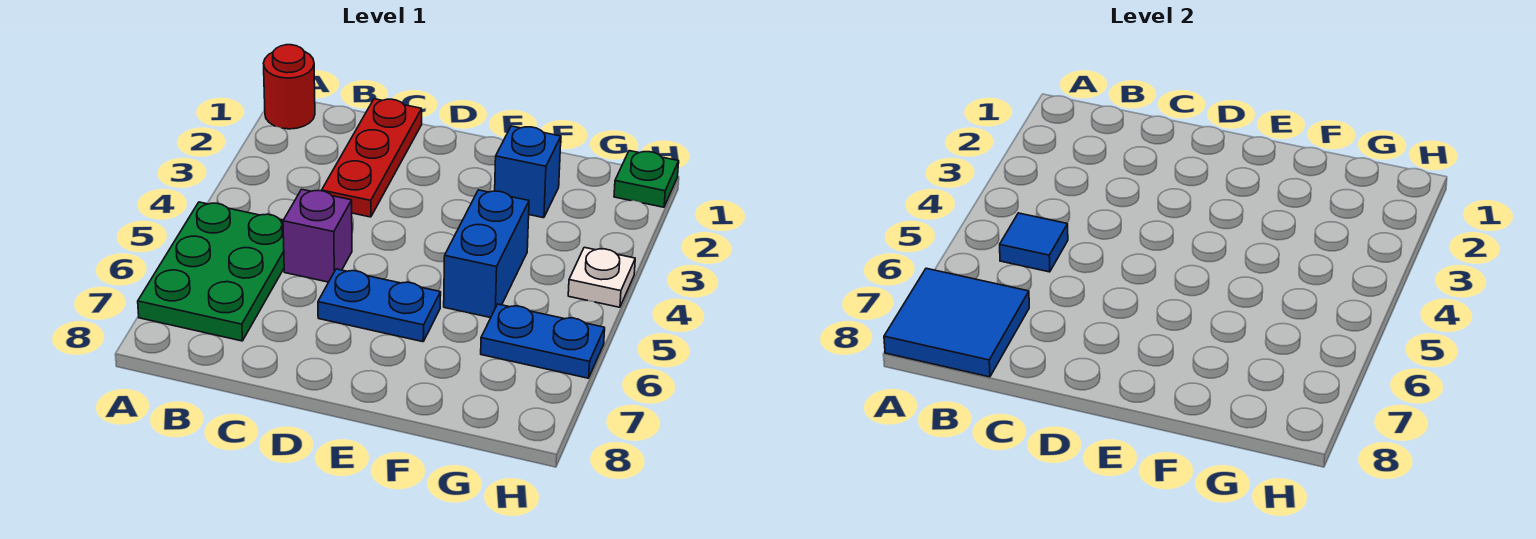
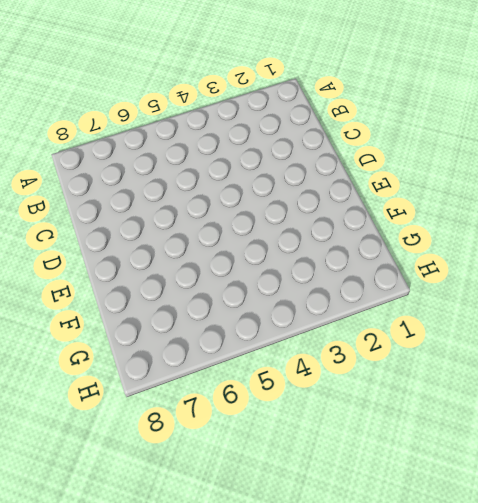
none -> red round brick A1 level 1
none -> green plate A5:B7 level 1
none -> red plate C1:C3 level 1

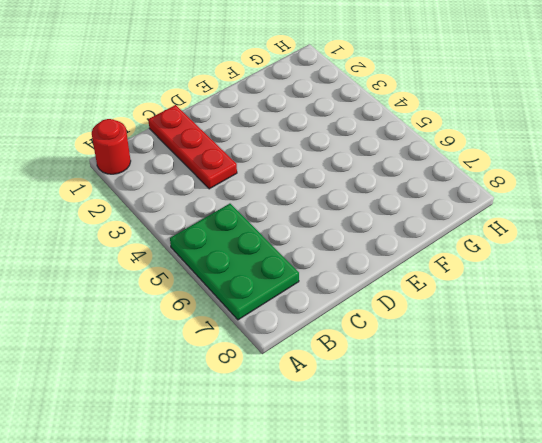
none -> purple brick C5 level 1
none -> blue plate D6:E6 level 1
none -> blue brick F2 level 1

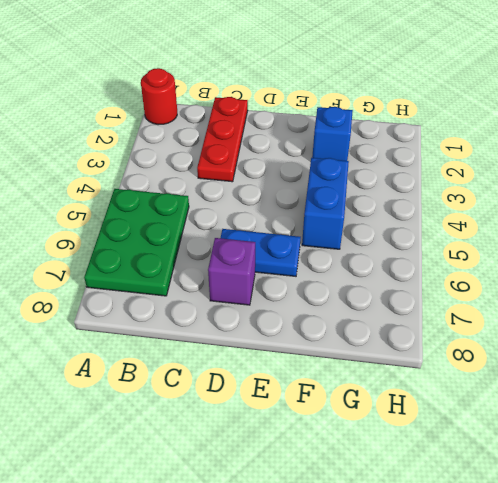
purple brick D7 level 1 -> purple brick C5 level 1
none -> blue plate G6:H6 level 1
none -> green plate H1 level 1
none -> white plate H4 level 1

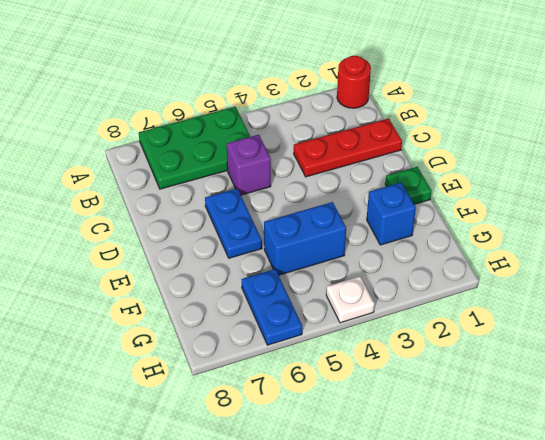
green plate E1 level 1 -> green plate H1 level 1
none -> blue tile A7:B8 level 2
none -> blue tile B5 level 2

